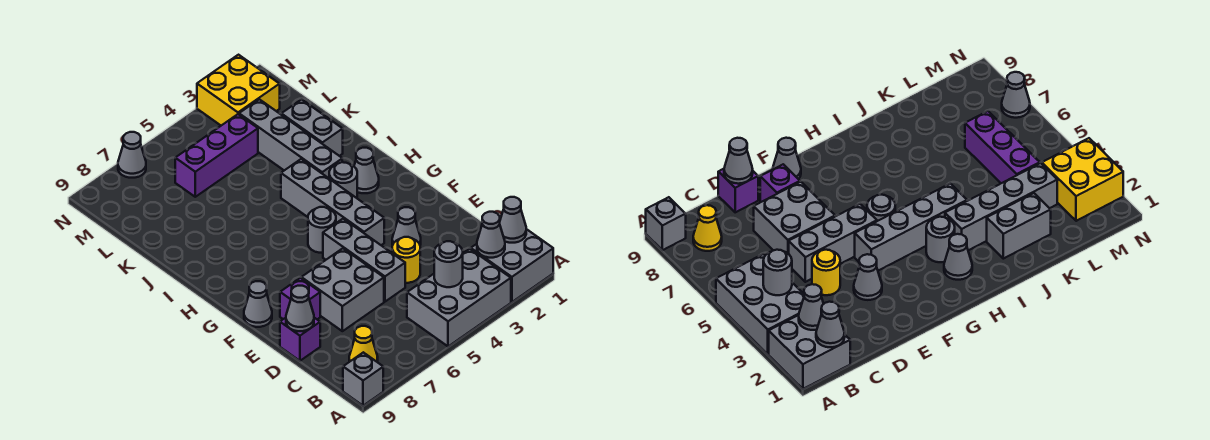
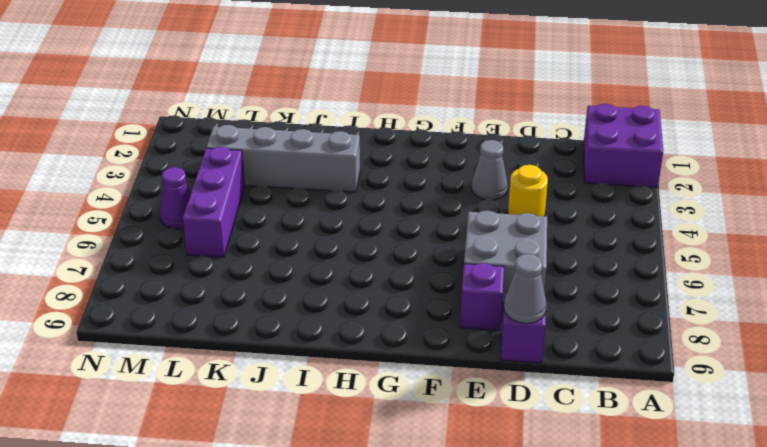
purple brick A1:B2 level 1 -> grey brick A1:B2 level 1
purple cone M5 level 1 -> none
none -> grey brick A3:B5 level 1
none -> grey brick A9 level 1
none -> yellow cone B8 level 1

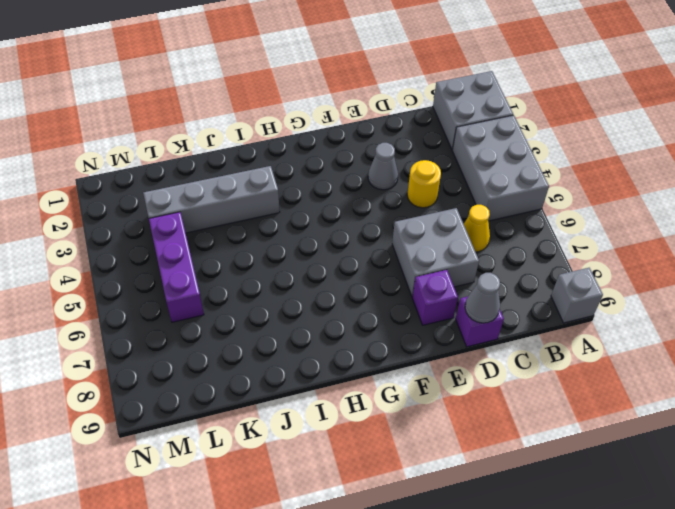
yellow cone C6 level 1 -> yellow cone B8 level 1
none -> grey brick D5:F5 level 1
none -> grey brick F4:I4 level 1
none -> grey cone F9 level 1

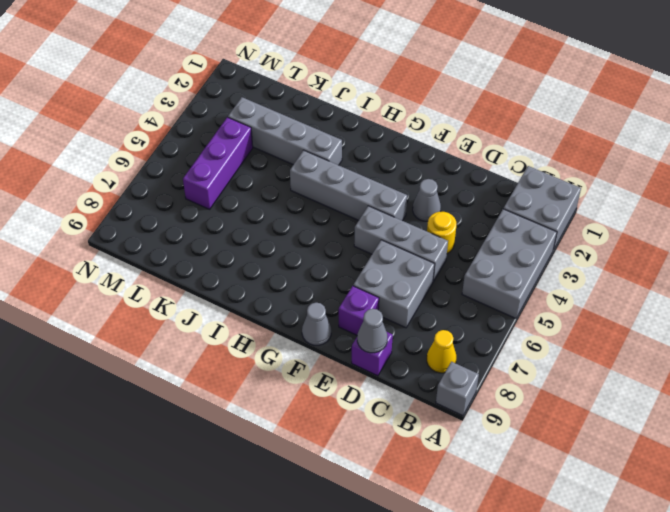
none -> grey round brick G5 level 1
none -> grey cone H2 level 1
none -> grey round brick H3 level 1

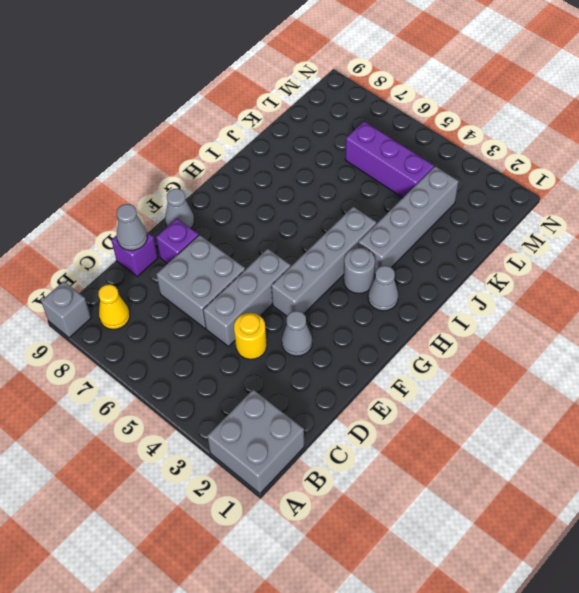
none -> grey brick A3:B5 level 1
none -> grey round brick G5 level 1
none -> grey brick J2:K2 level 1

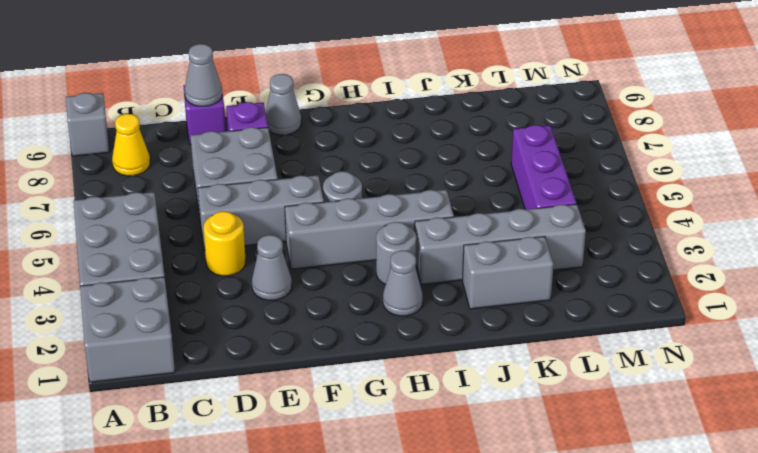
none -> yellow brick M2:N3 level 1
none -> grey cone N7 level 1
none -> grey cone B1 level 2

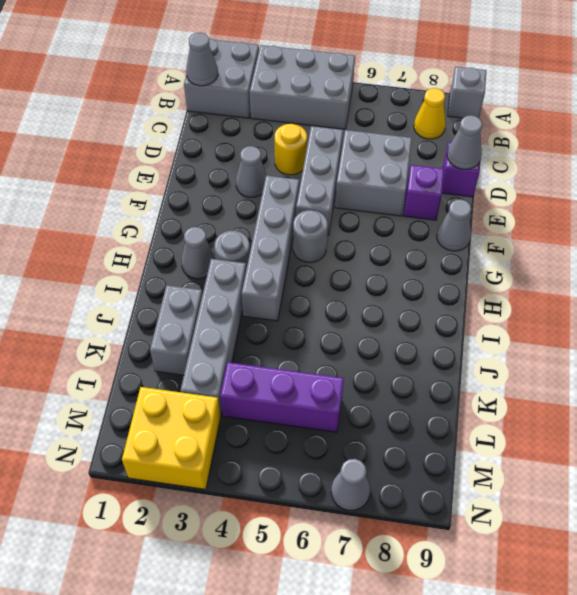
none -> grey cone B2 level 2
none -> grey round brick B4 level 2

